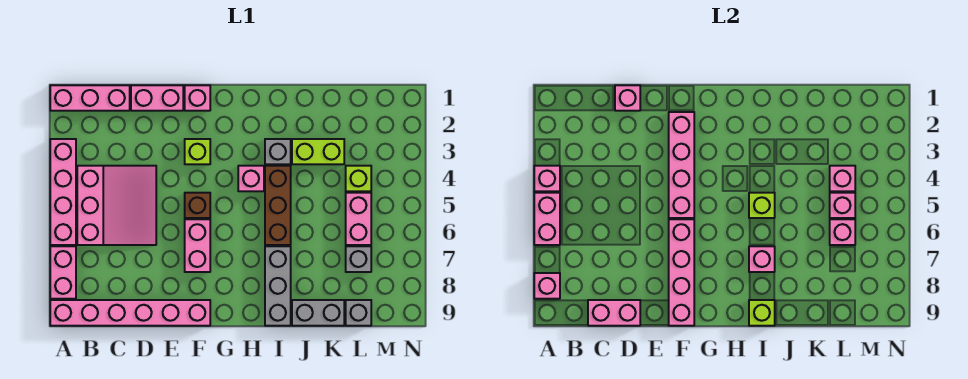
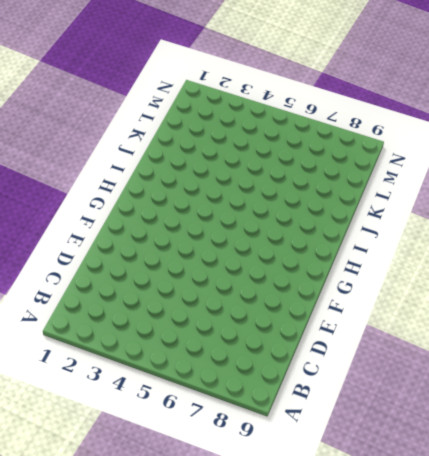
none -> pink brick A1:C1 level 1
none -> pink brick A3:A6 level 1
none -> pink brick A7:A8 level 1
none -> pink brick A9:F9 level 1

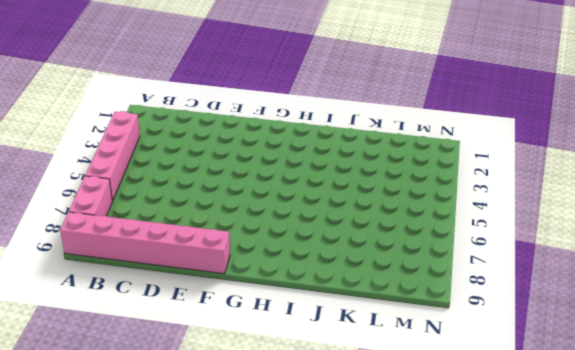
none -> pink brick A1:C1 level 1
none -> pink slope B4:D6 level 1 top B
none -> pink brick D1:E1 level 1
none -> pink brick F1 level 1

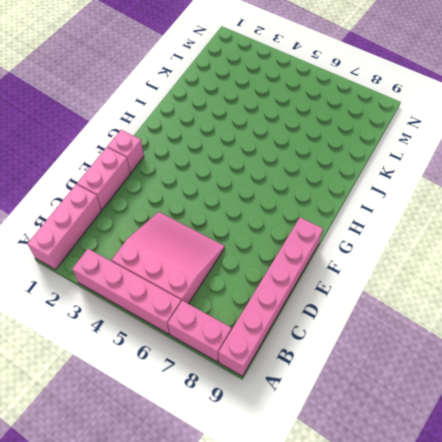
none -> lime brick F3 level 1
none -> brown brick F5 level 1
none -> pink brick F6:F7 level 1
none -> pink brick H4 level 1

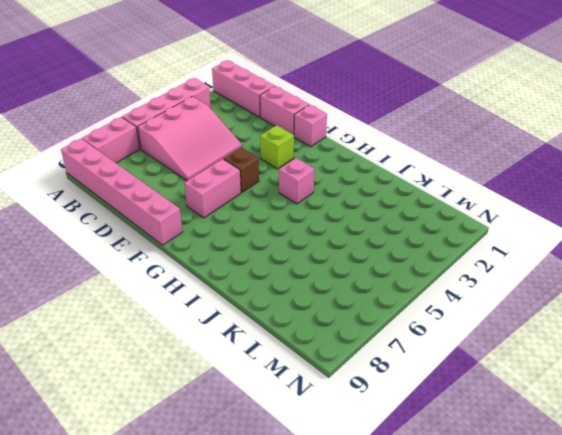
none -> grey brick I3 level 1
none -> brown brick I4:I6 level 1
none -> grey brick I7:I9 level 1
none -> lime brick J3:K3 level 1

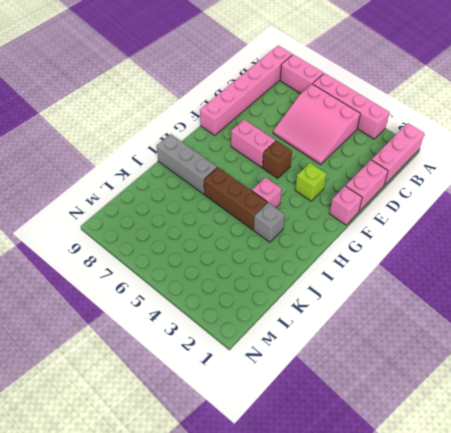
none -> lime brick J3:K3 level 1
none -> grey brick J9:K9 level 1
none -> lime brick L4 level 1
none -> pink brick L5:L6 level 1

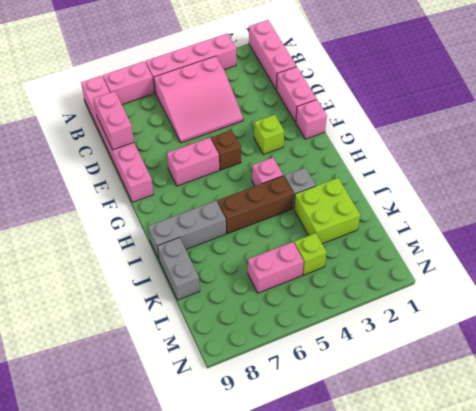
lime brick J2:K3 level 1 -> lime brick J3:K3 level 1
none -> grey brick L7 level 1
none -> grey brick L9 level 1
none -> pink brick A4 level 2
none -> pink brick A5:A6 level 2

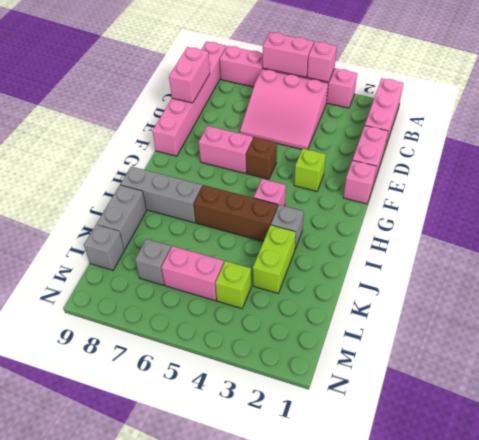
none -> pink brick A8 level 2
none -> pink brick D1 level 2
none -> pink brick F2:F5 level 2
none -> pink brick F6:F9 level 2

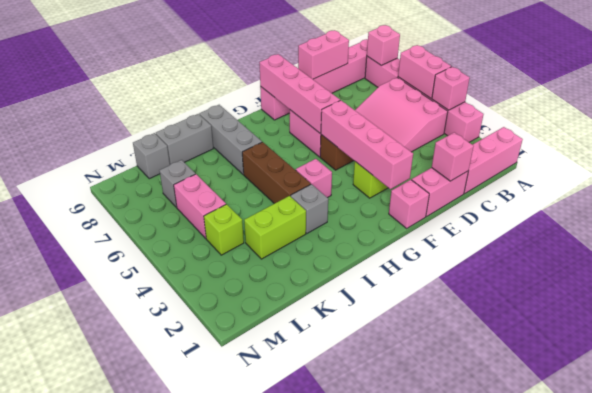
none -> lime brick I5 level 2
none -> pink brick I7 level 2
none -> lime brick I9 level 2
none -> pink brick L4 level 2

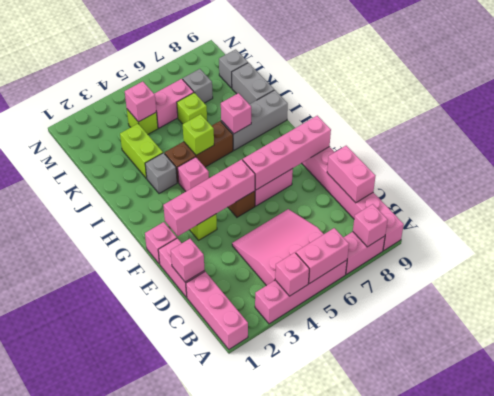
lime brick K6 level 1 -> lime brick I9 level 2
none -> pink brick L5 level 2
none -> pink brick L6 level 2

